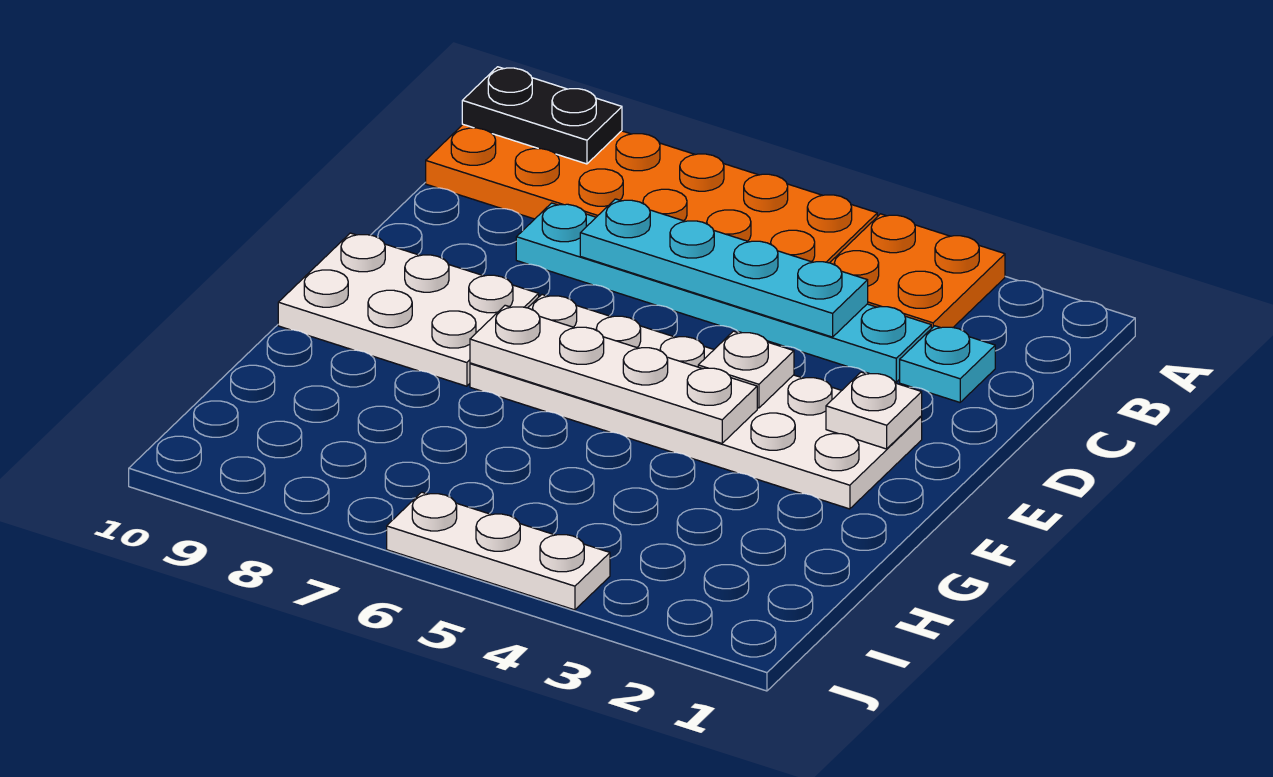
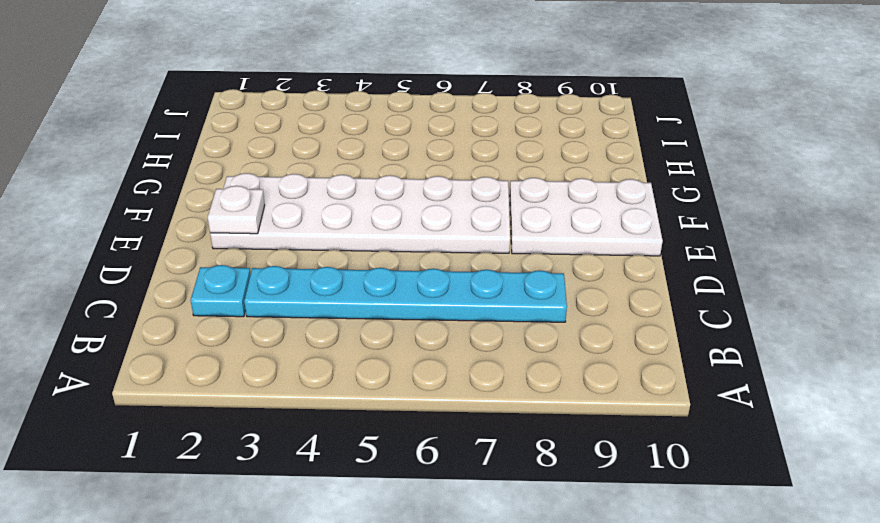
none -> orange plate A3:B4 level 1
none -> orange plate A5:B10 level 1
none -> white plate J4:J6 level 1

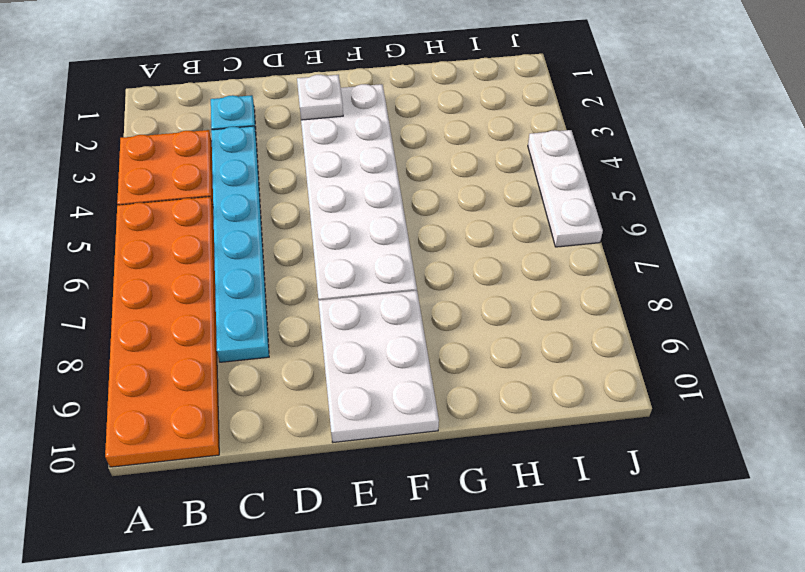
none -> black plate A9:A10 level 2
none -> cyan plate C4:C7 level 2
none -> white plate E4 level 2

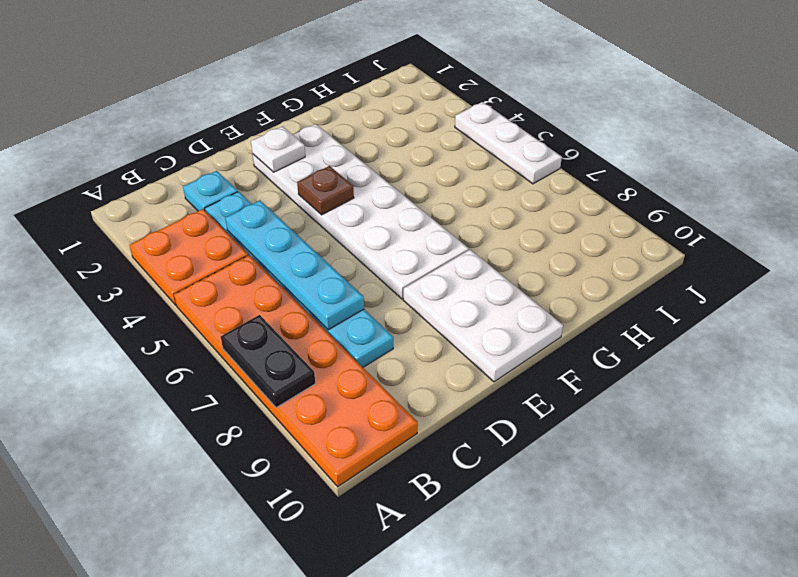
black plate A7:A8 level 2 -> black plate A9:A10 level 2
brown plate E4 level 2 -> white plate E4 level 2
none -> white plate F4:F7 level 2

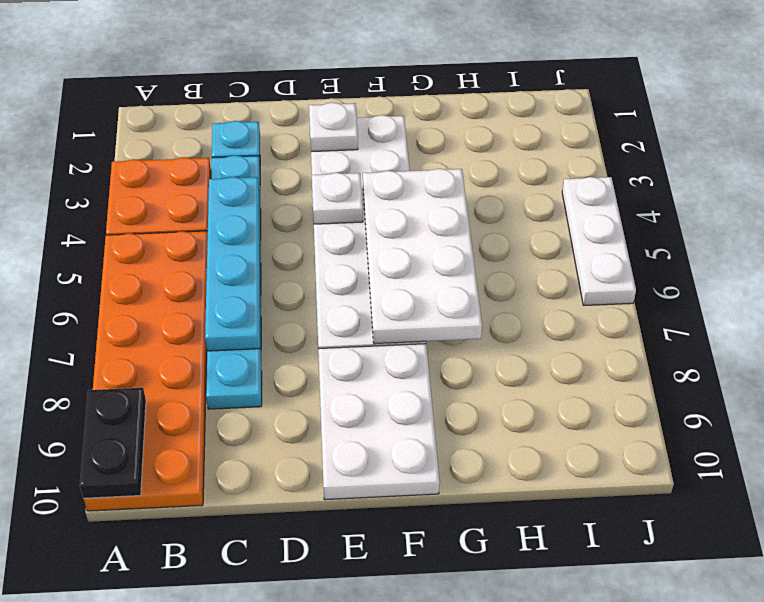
white plate F4:G7 level 2 -> white plate F4:F7 level 2

